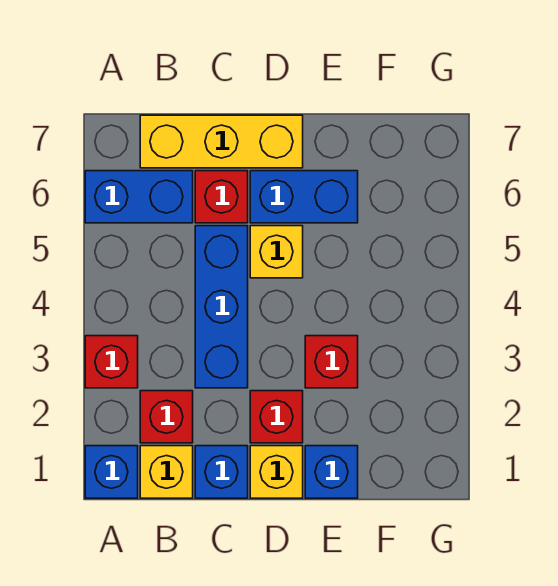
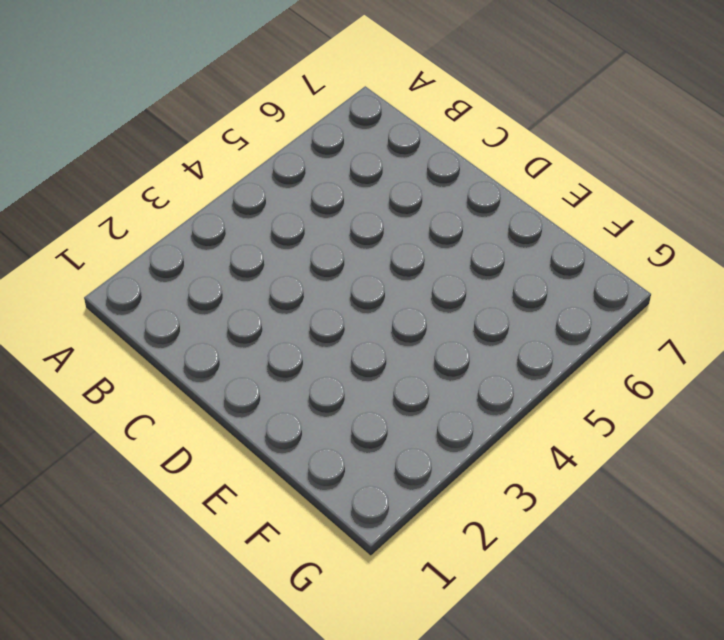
none -> blue brick A1 level 1
none -> red brick A3 level 1
none -> blue brick A6:B6 level 1

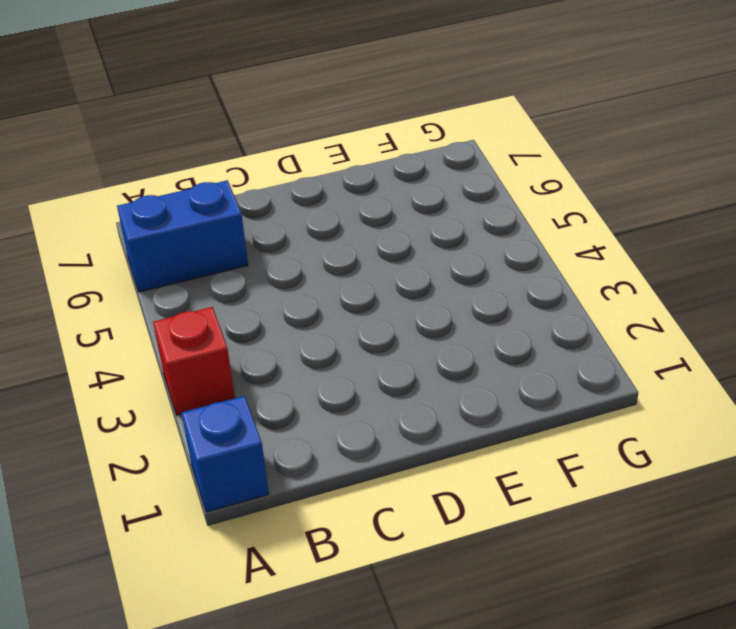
none -> yellow brick B1 level 1
none -> red brick B2 level 1
none -> yellow brick B7:D7 level 1

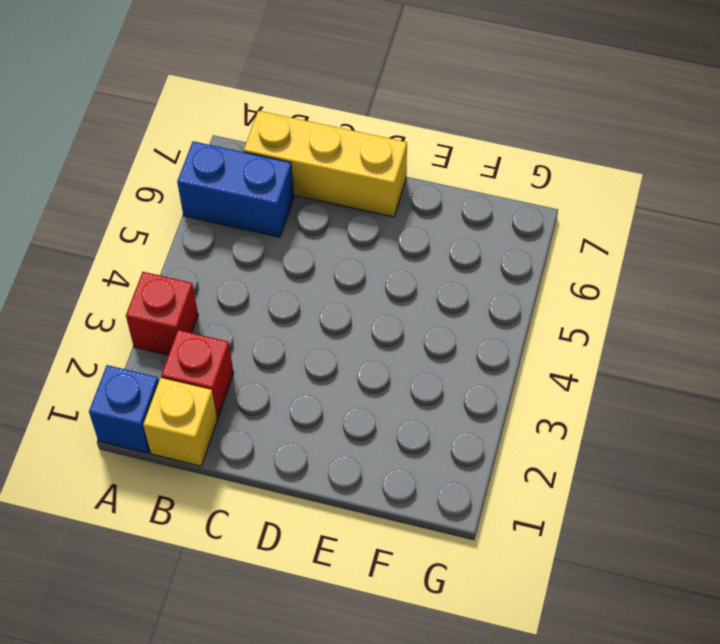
none -> blue brick C1 level 1
none -> blue brick C3:C5 level 1
none -> red brick C6 level 1

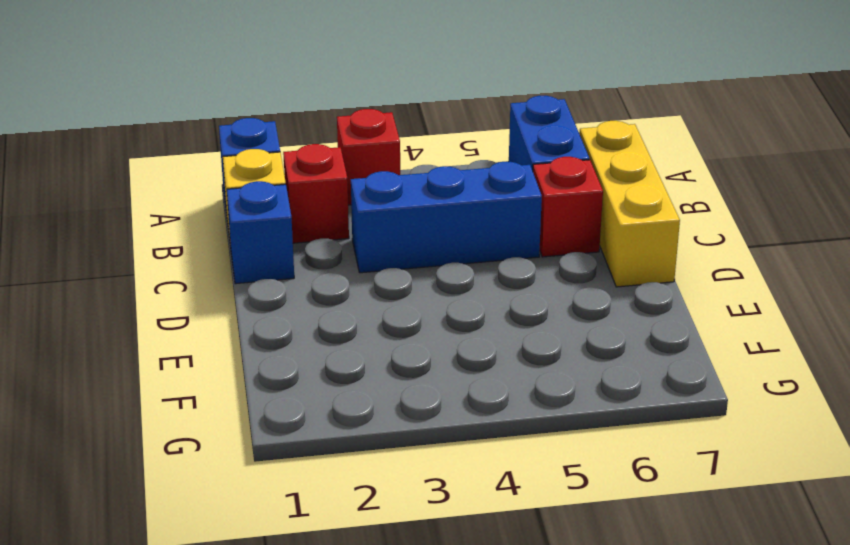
none -> yellow brick D1 level 1
none -> red brick D2 level 1
none -> yellow brick D5 level 1

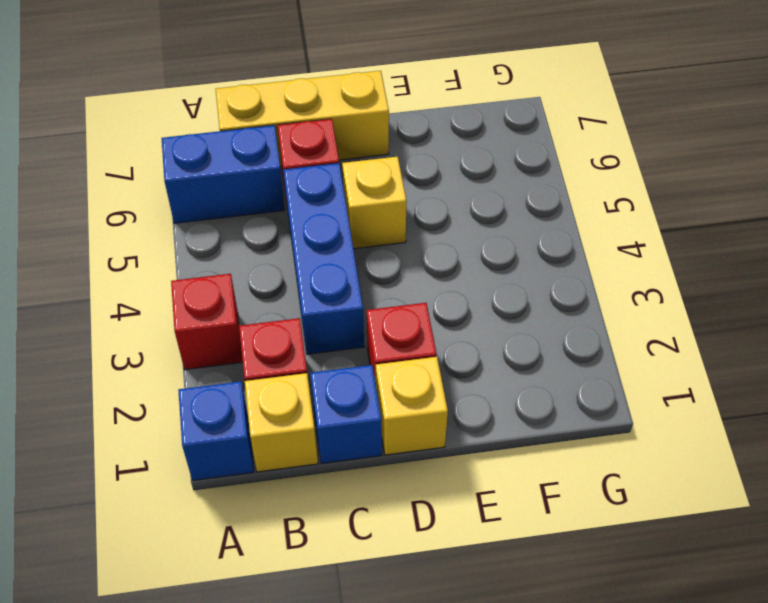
none -> blue brick D6:E6 level 1
none -> blue brick E1 level 1
none -> red brick E3 level 1

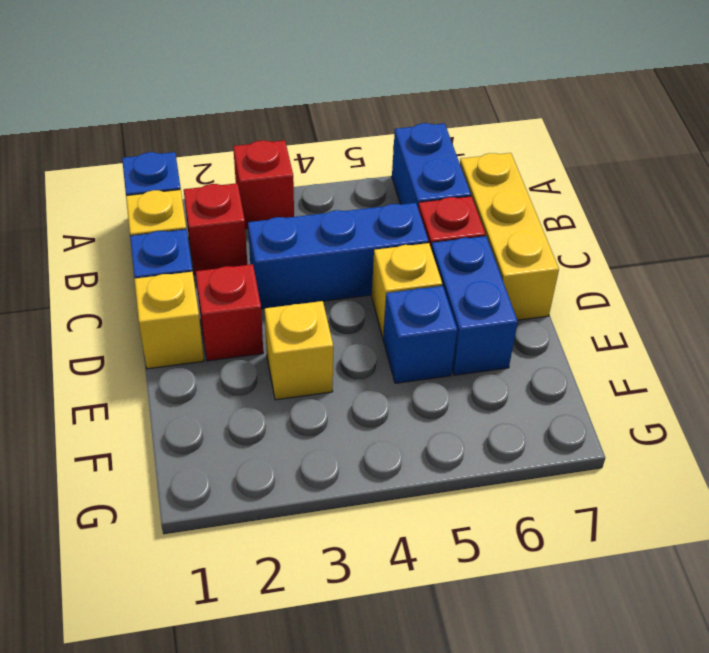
yellow brick E3 level 1 -> red brick E3 level 1
blue brick E5 level 1 -> blue brick E1 level 1

